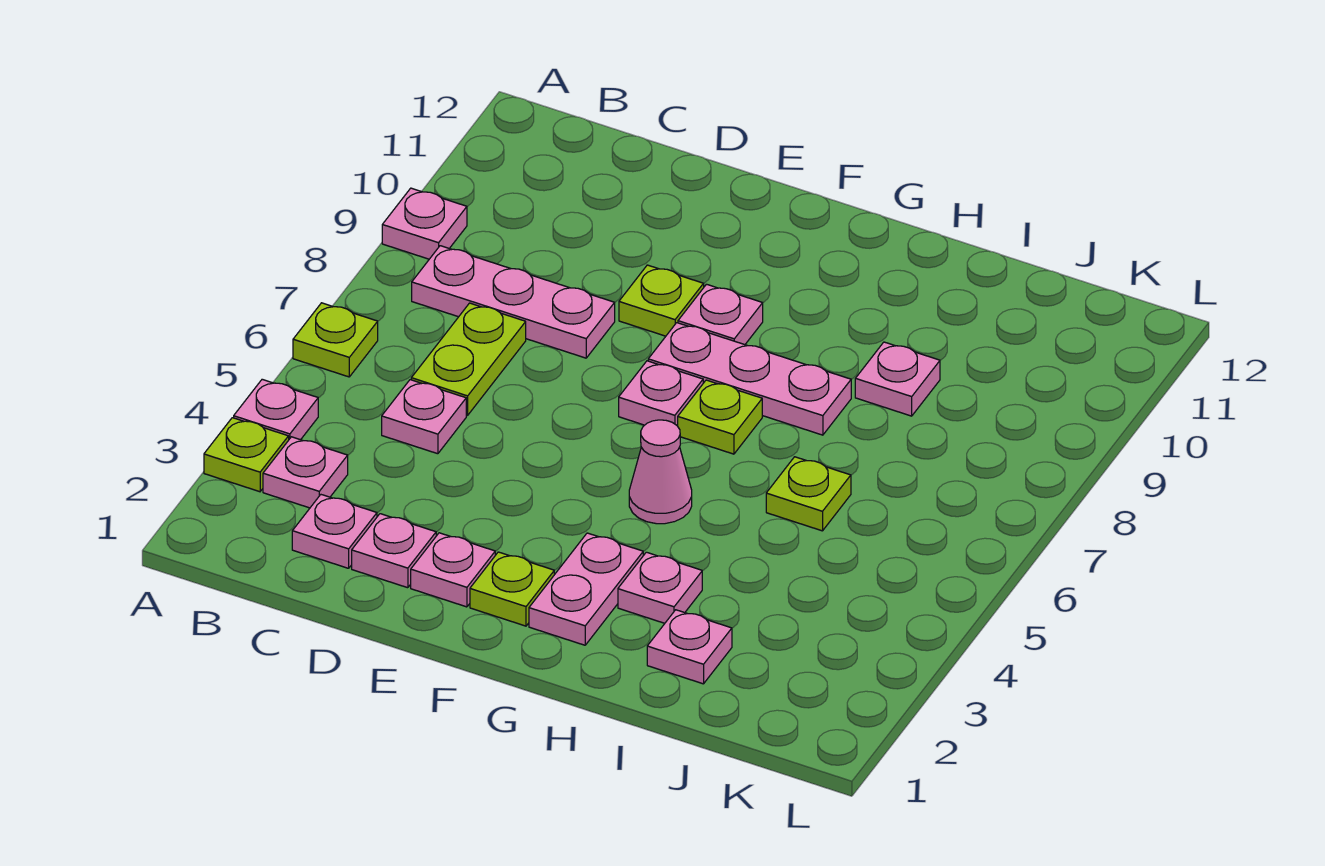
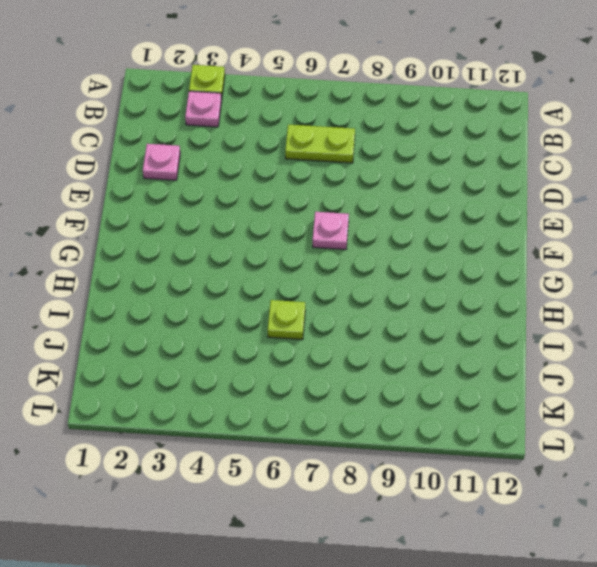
none -> pink plate A4 level 1
none -> lime plate A6 level 1
none -> pink plate A9 level 1

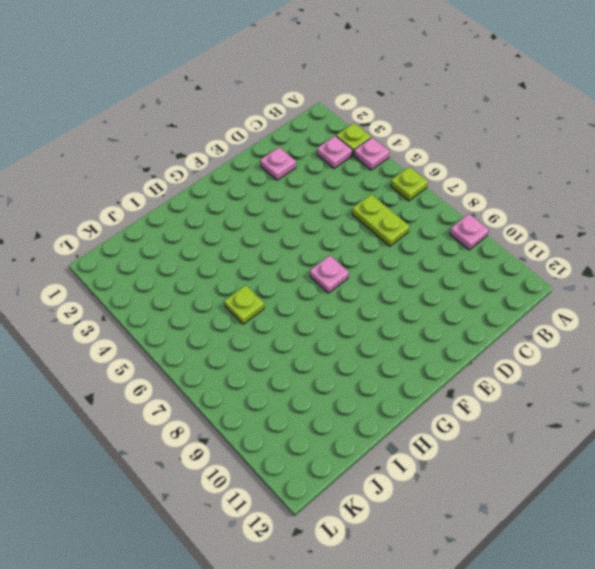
none -> pink plate B8:D8 level 1
none -> pink plate C2 level 1
none -> pink plate C5 level 1

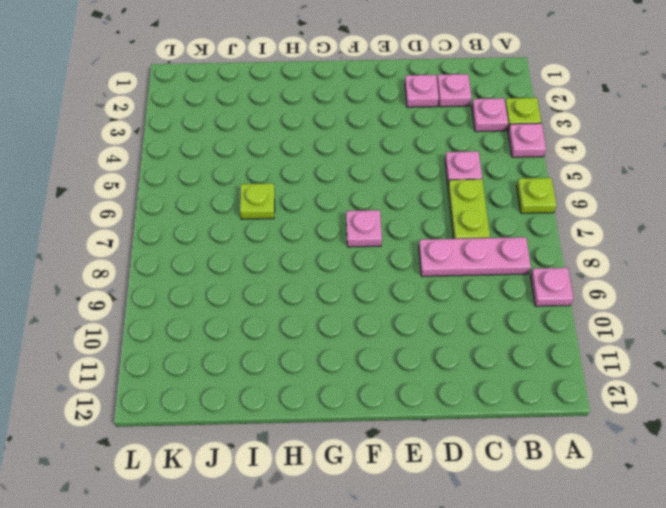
none -> pink plate E2 level 1
none -> lime plate E9 level 1
none -> lime plate F2 level 1

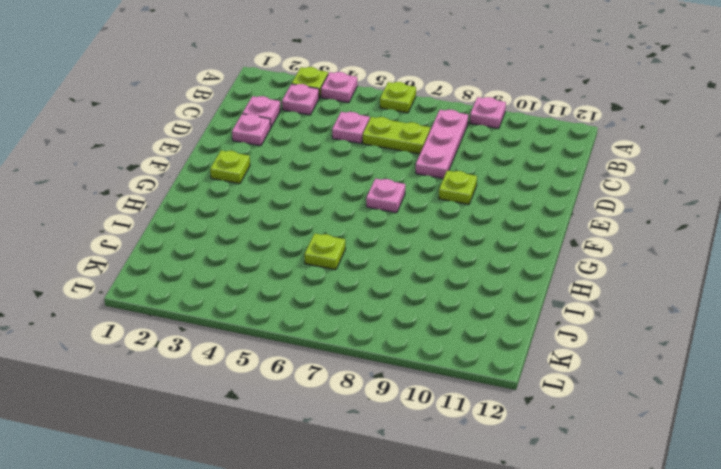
none -> pink plate E2 level 1
none -> pink plate F8:H8 level 1
none -> pink plate F9 level 1

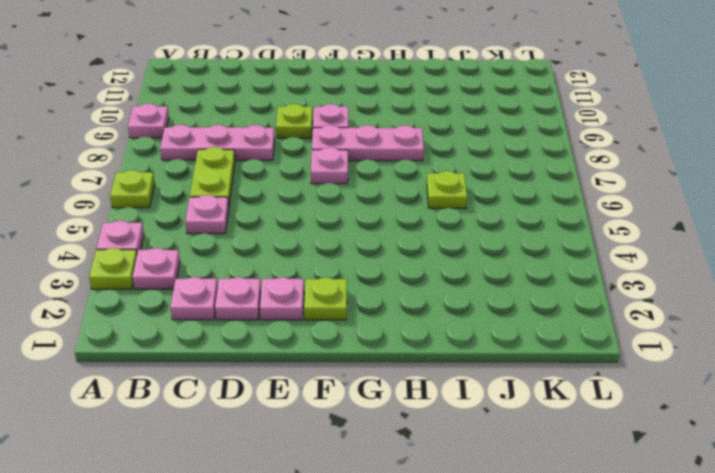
none -> pink plate G2:G3 level 1
none -> pink cone G5 level 1
none -> lime plate G7 level 1

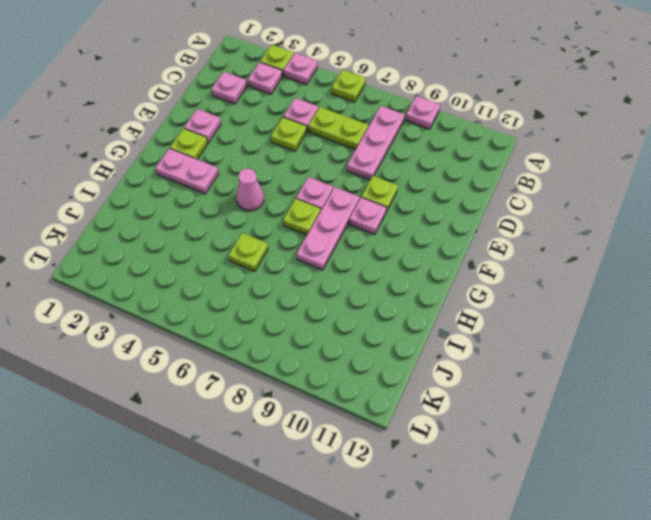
lime plate D5 level 1 -> none
none -> pink plate D2 level 1
none -> pink plate H3 level 1
none -> pink plate I2 level 1

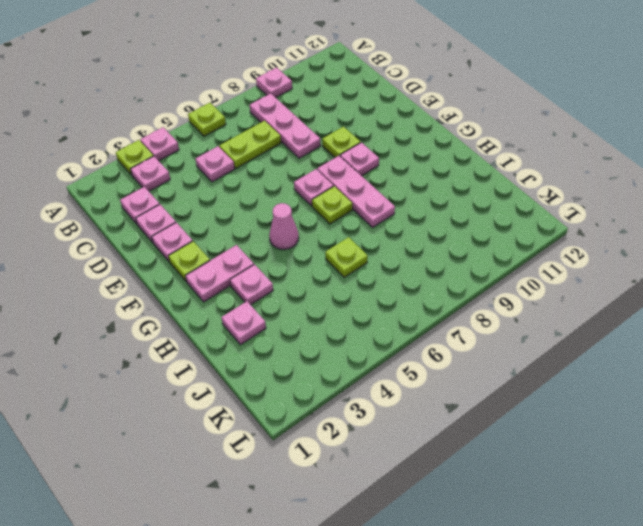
none -> pink plate I9 level 1

